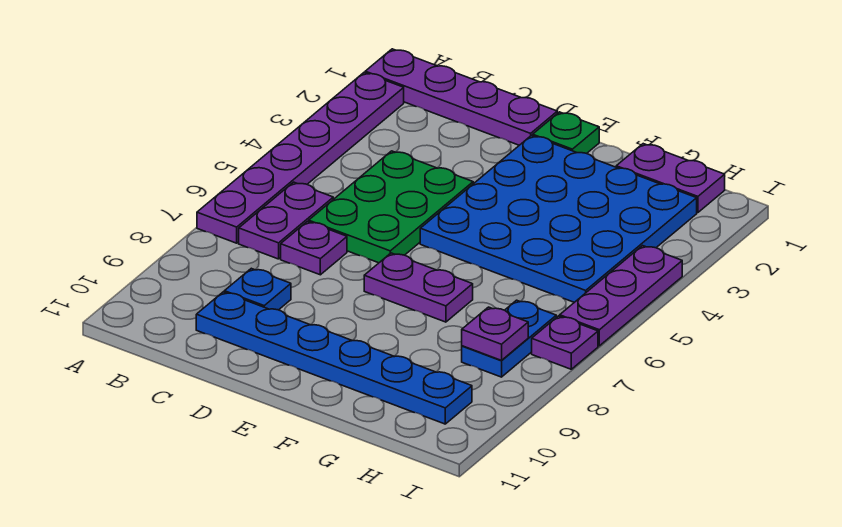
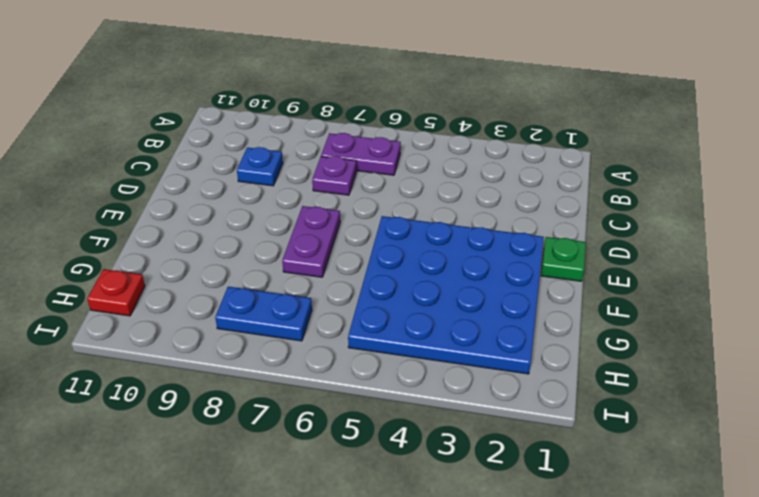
red plate H11 level 1 -> none
none -> purple plate A1:D1 level 1
none -> purple plate A2:A7 level 1
none -> green plate C4:D6 level 1

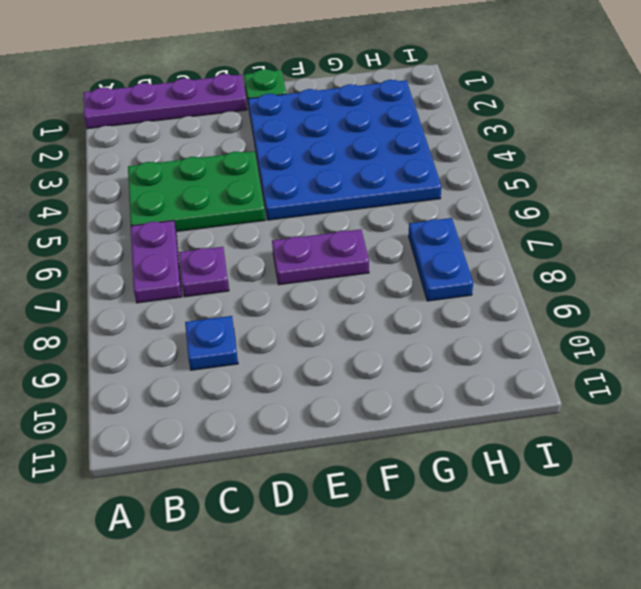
green plate B4:D5 level 1 -> green plate C4:D6 level 1
none -> purple plate A2:A7 level 1
none -> blue plate C10:H10 level 1
none -> purple plate G1:H1 level 1

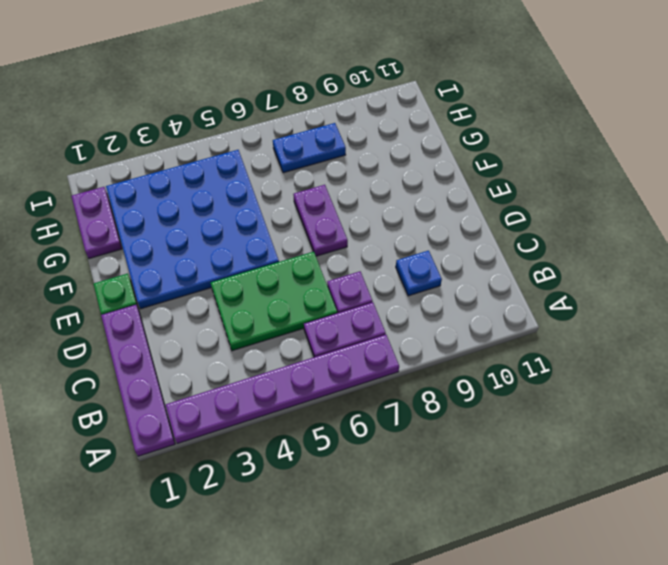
none -> blue plate C10:H10 level 1
none -> purple plate I4:I6 level 1
none -> purple plate I7 level 1

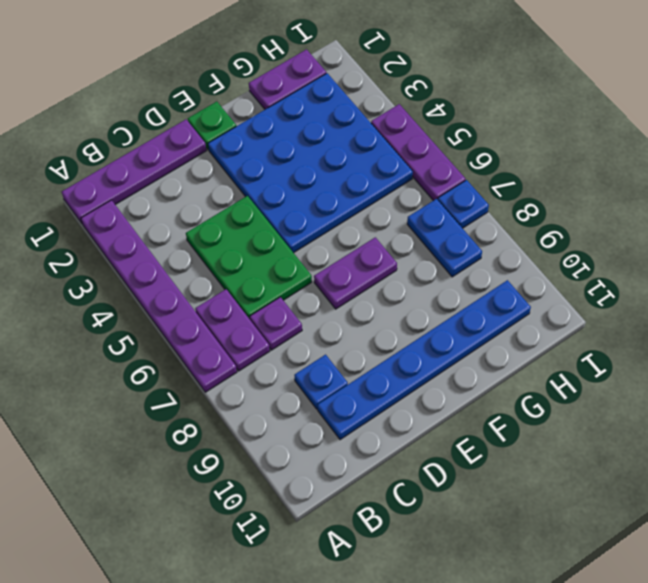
blue plate I7 level 1 -> purple plate I7 level 1
none -> purple plate H8 level 2

